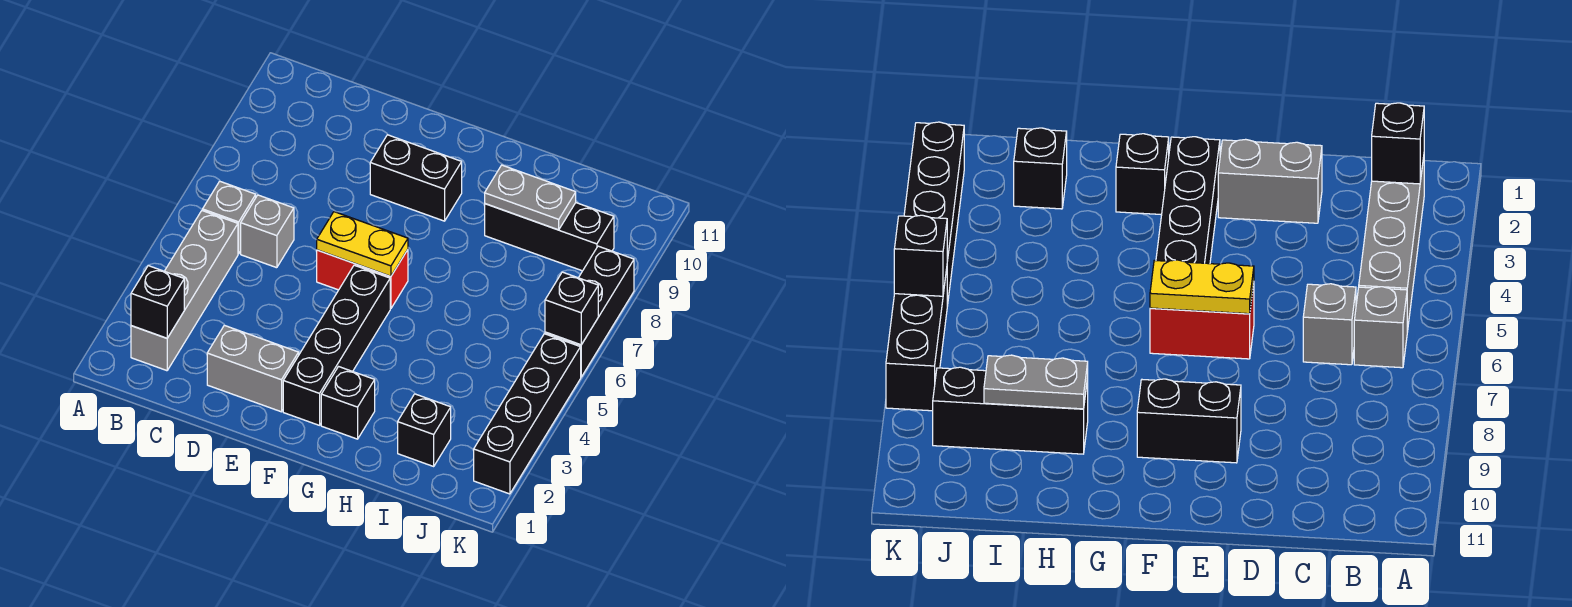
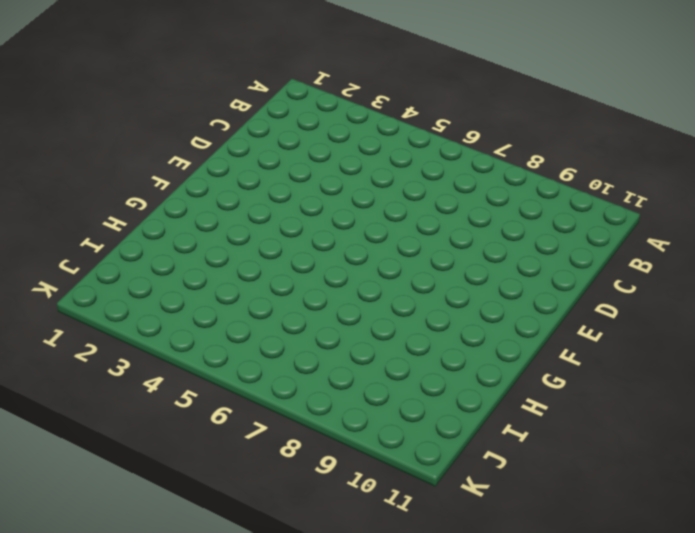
none -> grey brick B2:B5 level 1
none -> grey brick B6 level 1
none -> grey brick C6 level 1

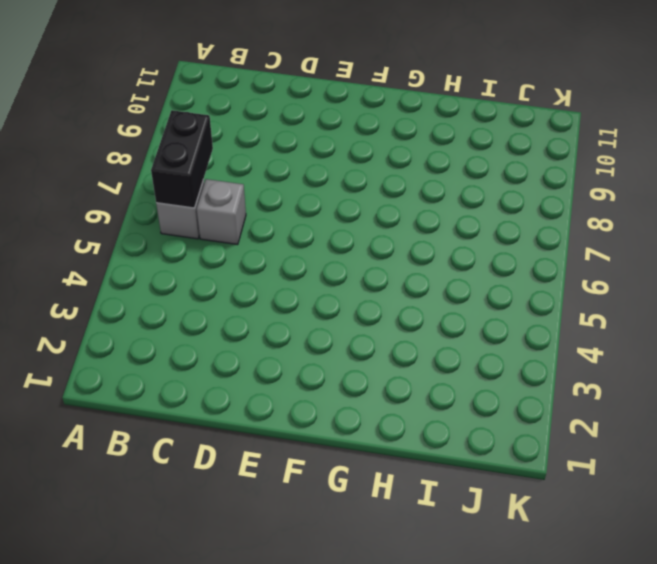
black brick B6:B7 level 2 -> black brick E9:F9 level 1
none -> grey brick B2:B5 level 1
none -> grey brick D2:E2 level 1
none -> red brick E6:F6 level 1

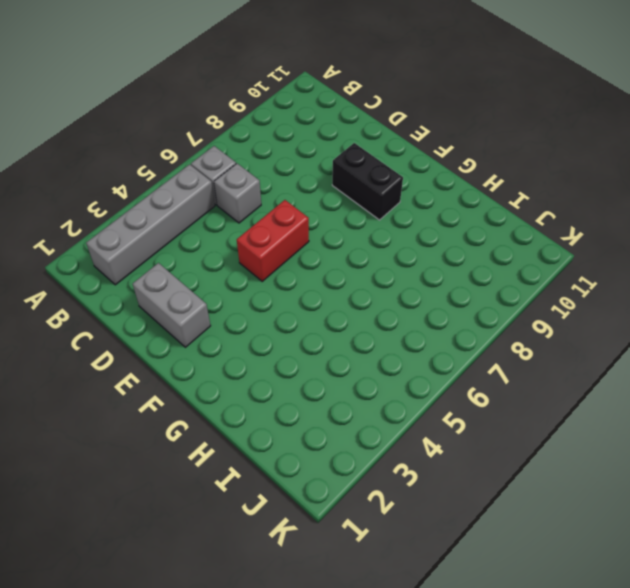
red brick E5:E6 level 1 -> red brick E6:F6 level 1
none -> black brick F2:F5 level 1
none -> black brick G2 level 1
none -> black brick H9:J9 level 1

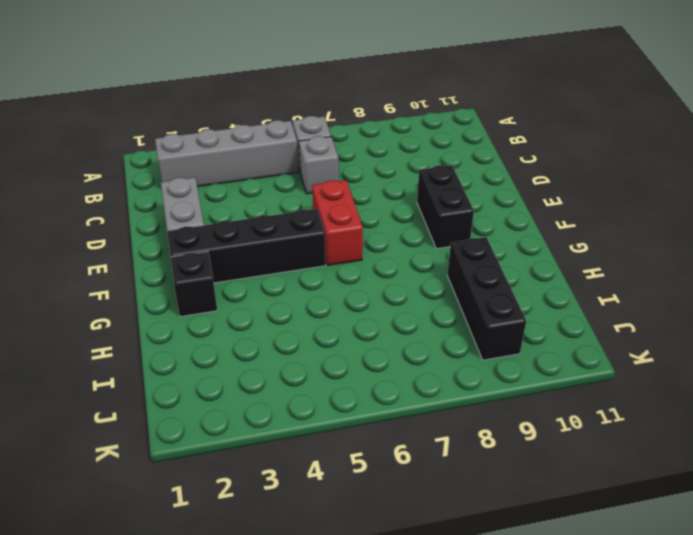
none -> black brick I2 level 1
none -> black brick K2:K5 level 1
none -> black brick K6:K8 level 1

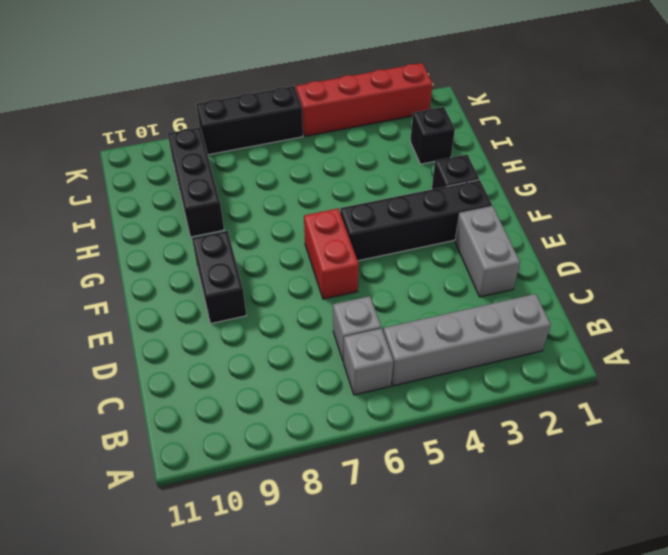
red brick K2:K5 level 1 -> black brick K2:K5 level 1
none -> black brick B2 level 2
none -> yellow plate E6:F6 level 2
none -> grey plate H9:I9 level 2

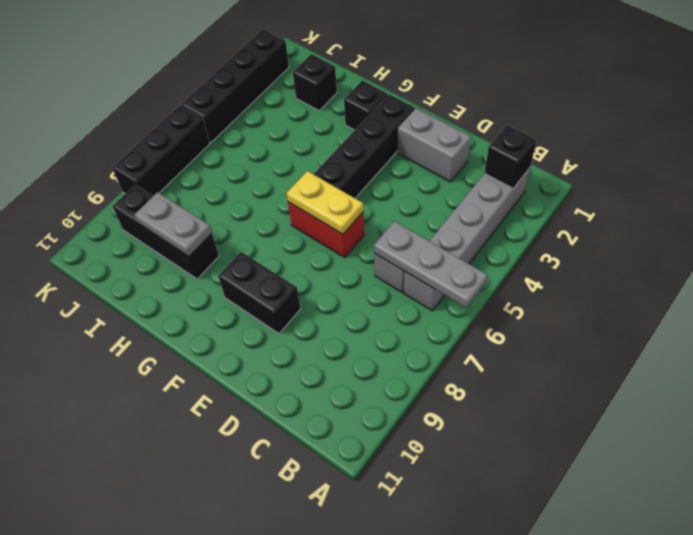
grey plate A6:C6 level 2 -> none
none -> black brick K6 level 2

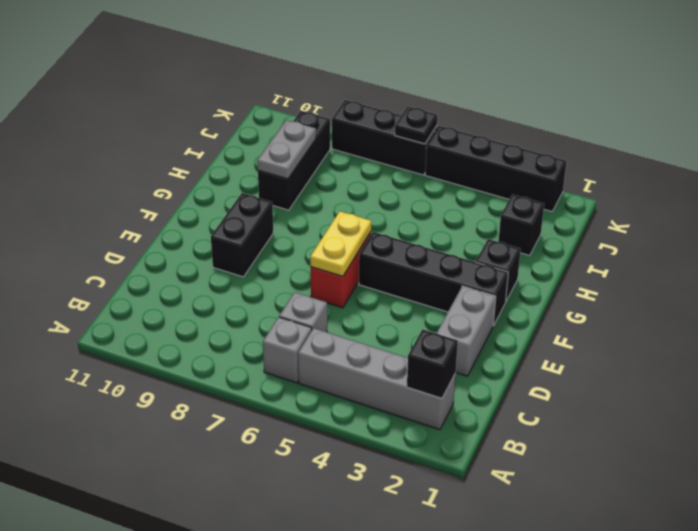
black plate K6 level 2 -> black brick K6 level 2

